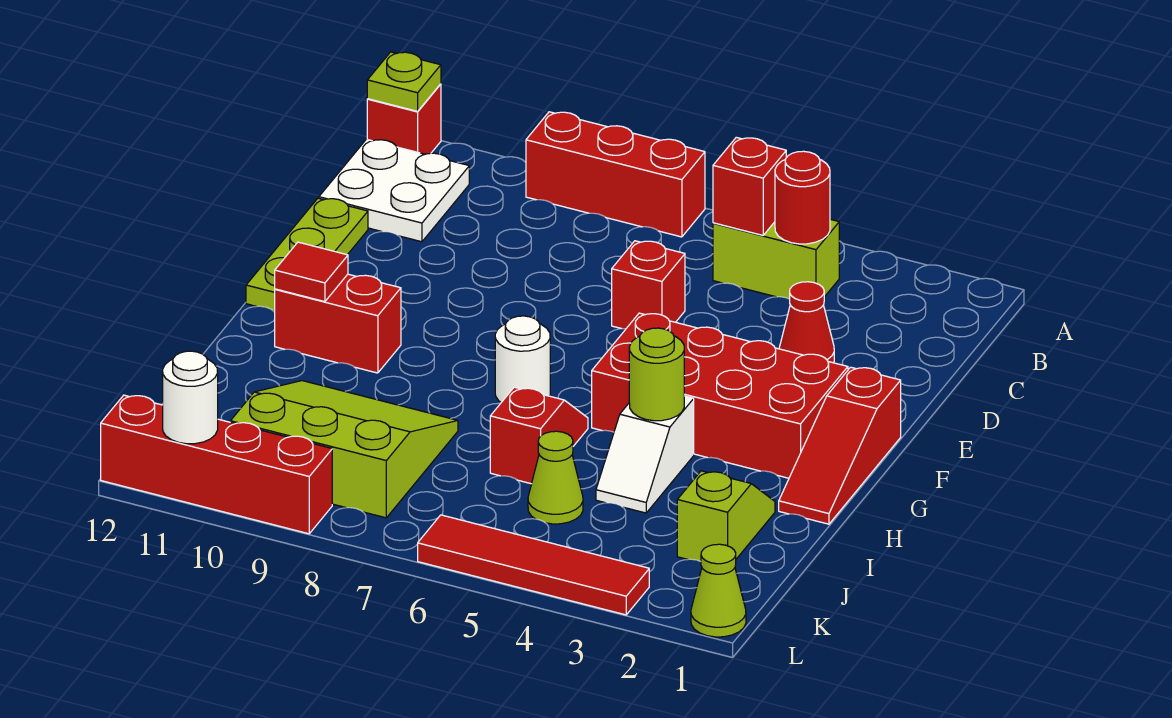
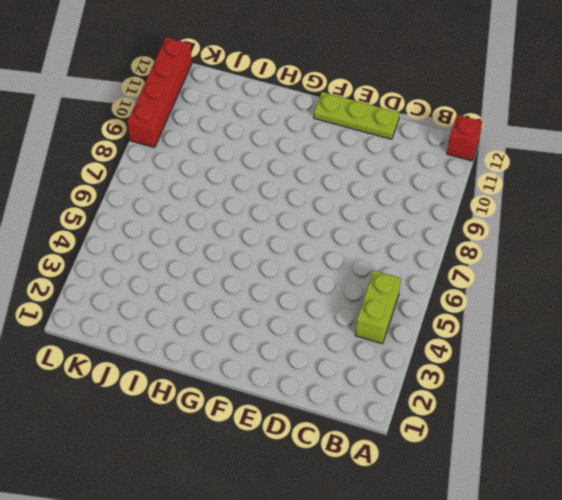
none -> red brick A7:A9 level 1
none -> white plate B11:C12 level 1
none -> red cone D3 level 1

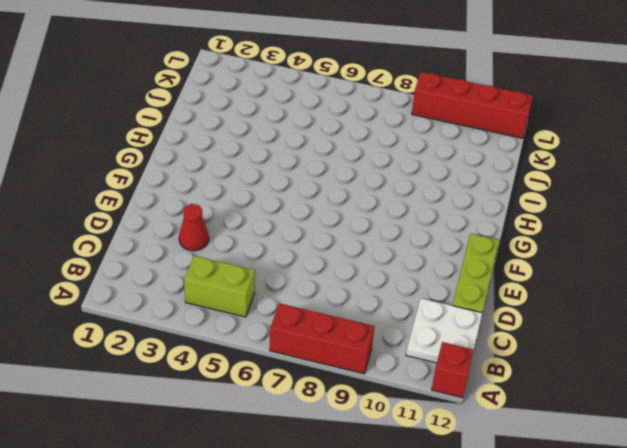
none -> red brick D6 level 1
none -> red slope F1:H1 level 1 top F
none -> red brick F2:G5 level 1

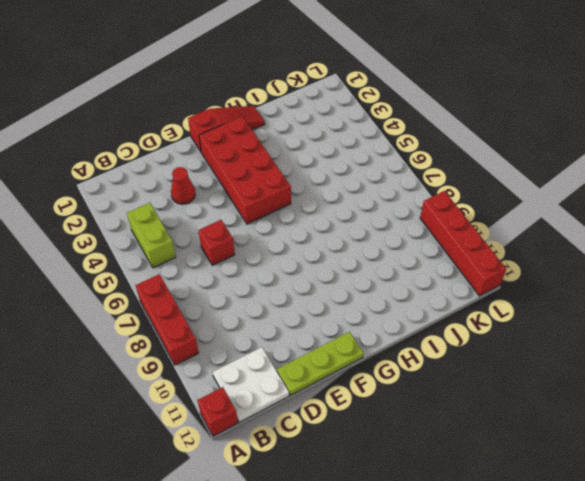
none -> white round brick G7 level 1
none -> red brick G10:G11 level 1
none -> white slope H4:I4 level 1 top H

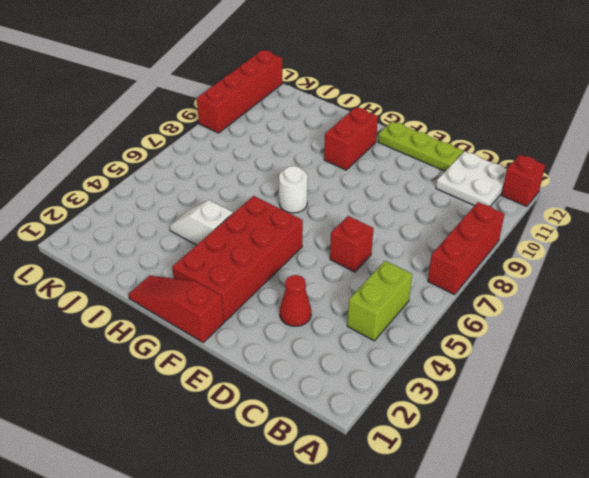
none -> red slope H6:I6 level 1 top I
none -> lime slope I2:J2 level 1 top J
none -> lime slope I8:K10 level 1 top K

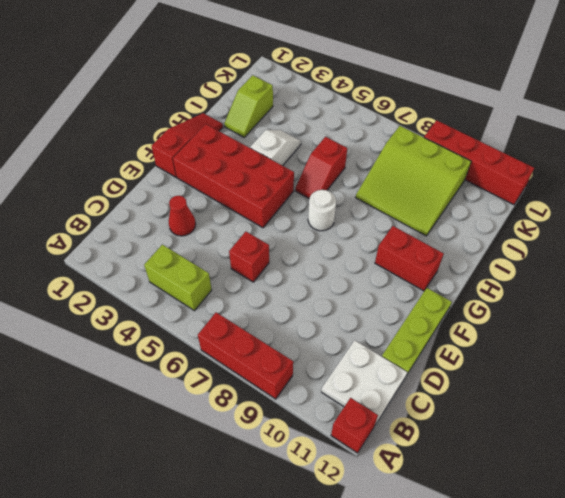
none -> lime cone J5 level 1
none -> lime cone L1 level 1
none -> red tile L3:L6 level 1

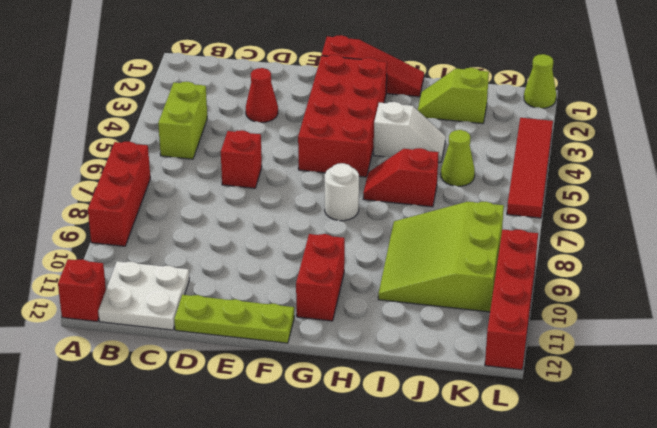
none -> lime plate A12 level 2
none -> red round brick B4 level 2
none -> red brick B5 level 2

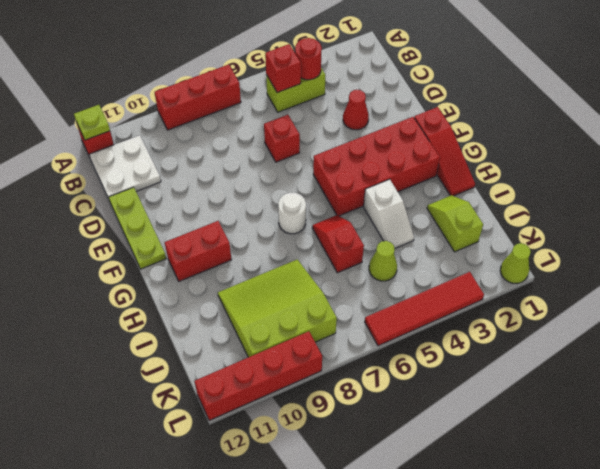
none -> red tile G11 level 2
none -> lime round brick H4 level 2
none -> white round brick L11 level 2

